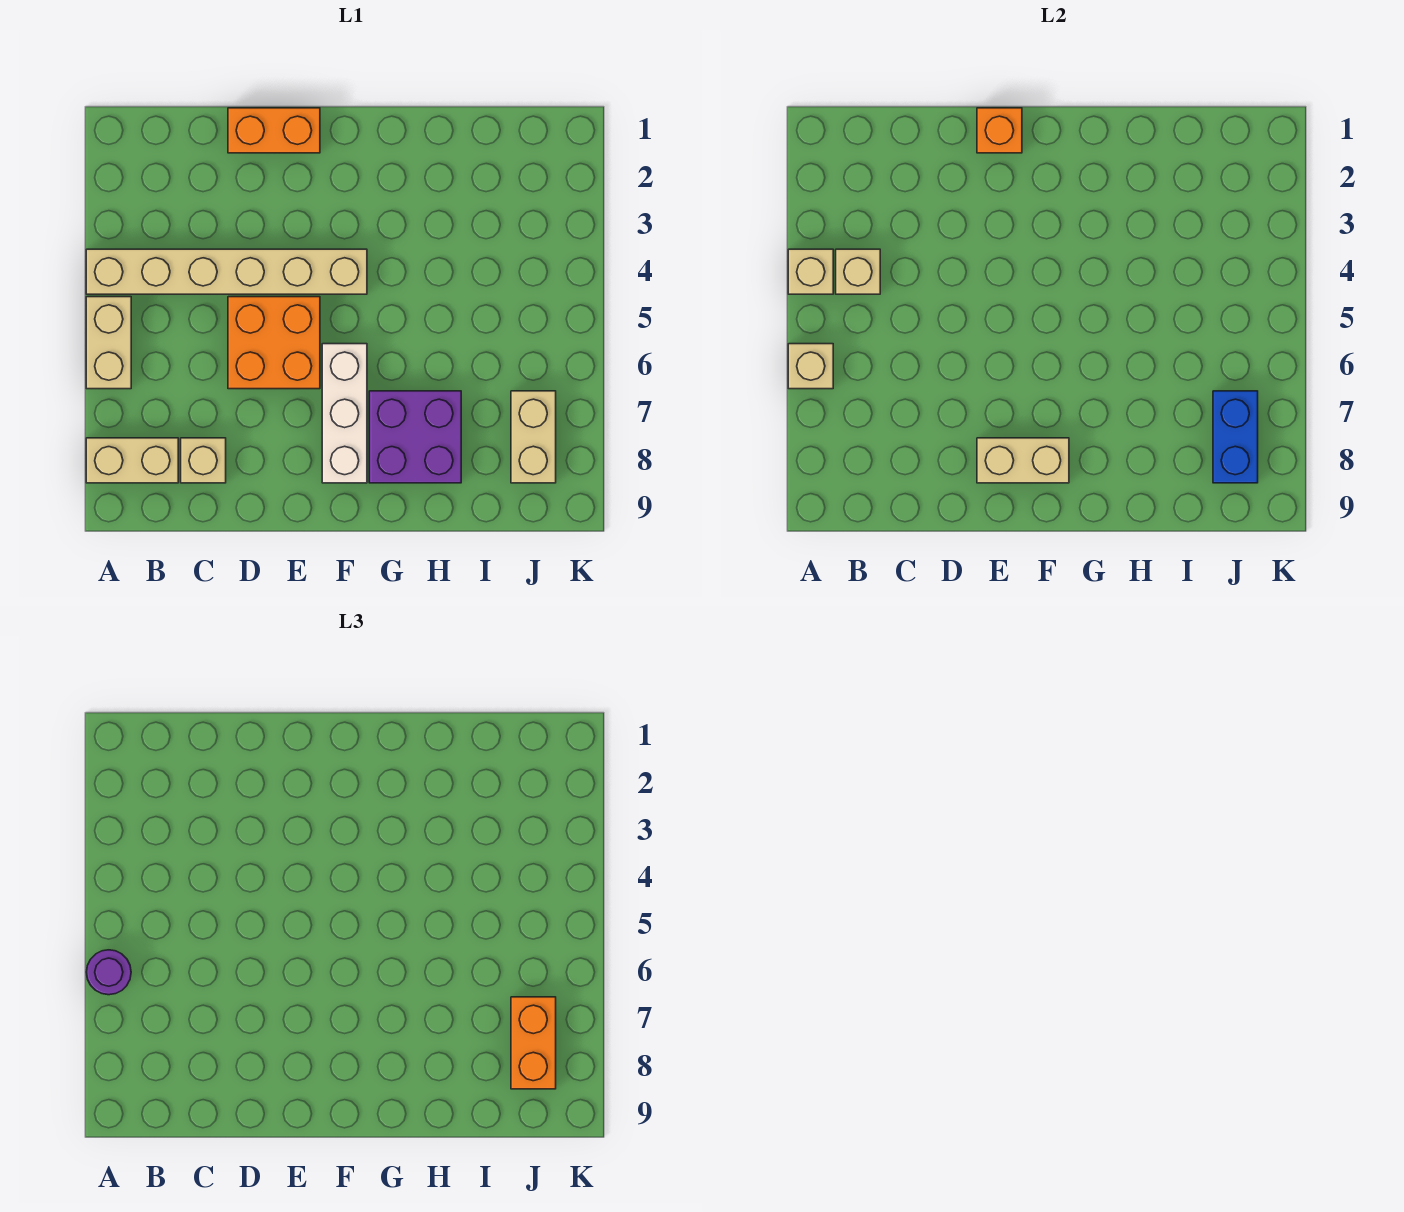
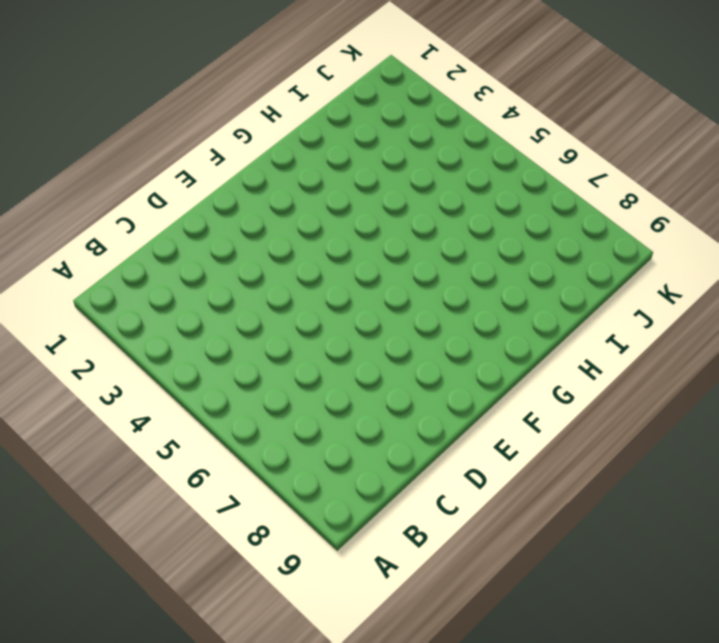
none -> tan brick A4:F4 level 1
none -> tan brick A5:A6 level 1
none -> tan brick A8:B8 level 1

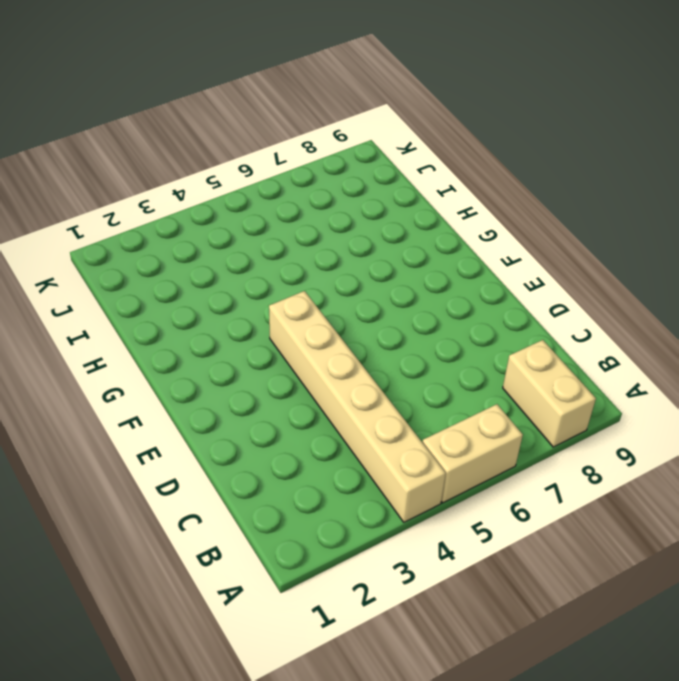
none -> tan brick C8 level 1
none -> orange brick D1:E1 level 1
none -> orange brick D5:E6 level 1

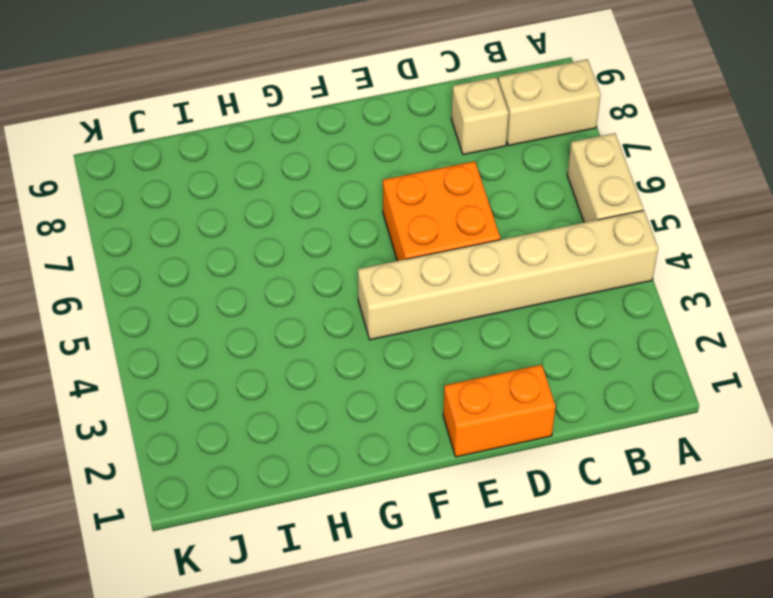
none -> white brick F6:F8 level 1
none -> purple brick G7:H8 level 1
none -> tan brick J7:J8 level 1

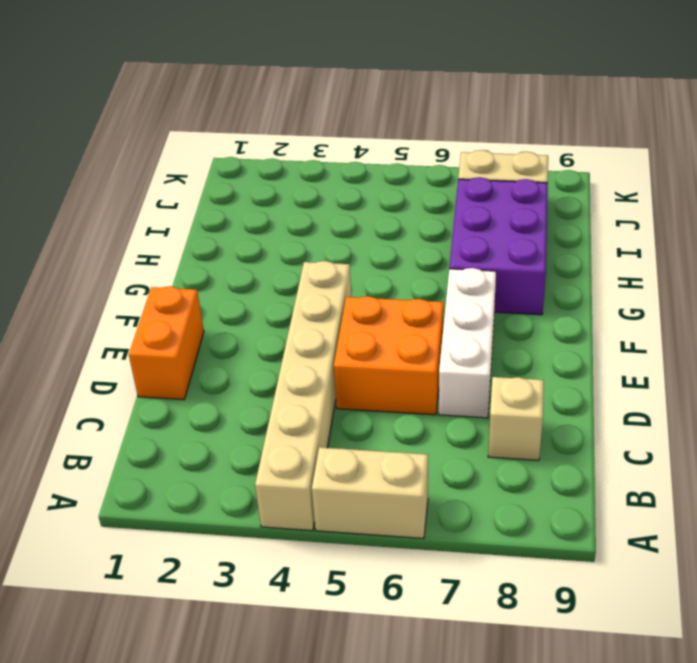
white brick D7:F7 level 1 -> white brick F6:F8 level 1
purple brick G7:I8 level 1 -> purple brick G7:H8 level 1
none -> tan brick A8:B8 level 1
none -> tan brick A4 level 2
none -> tan brick A6 level 2

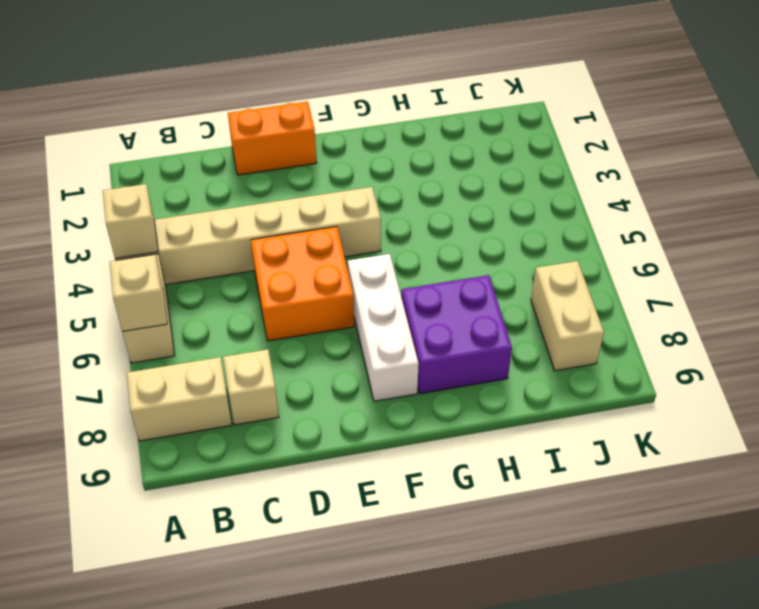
none -> tan brick B4 level 2
none -> orange brick E1 level 2
none -> tan brick E8:F8 level 2

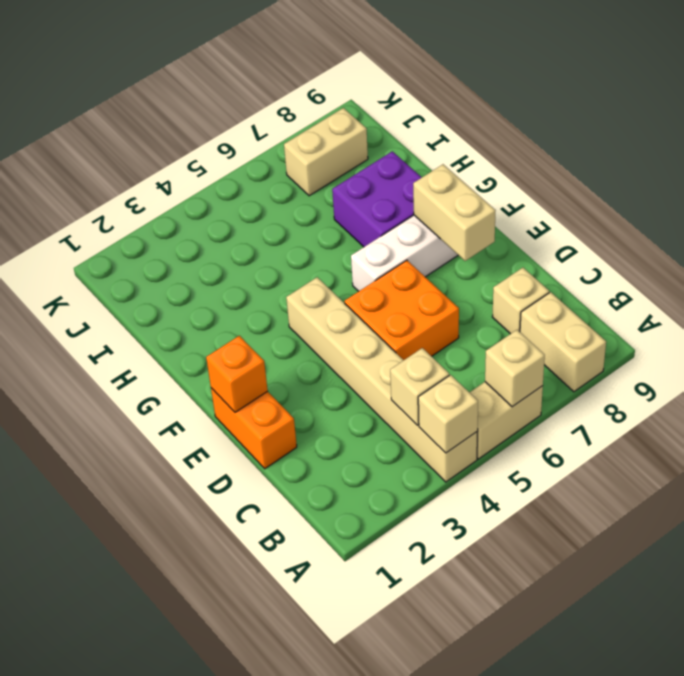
none -> blue brick J7:J8 level 2
none -> purple round brick A6 level 3
none -> orange brick J7:J8 level 3

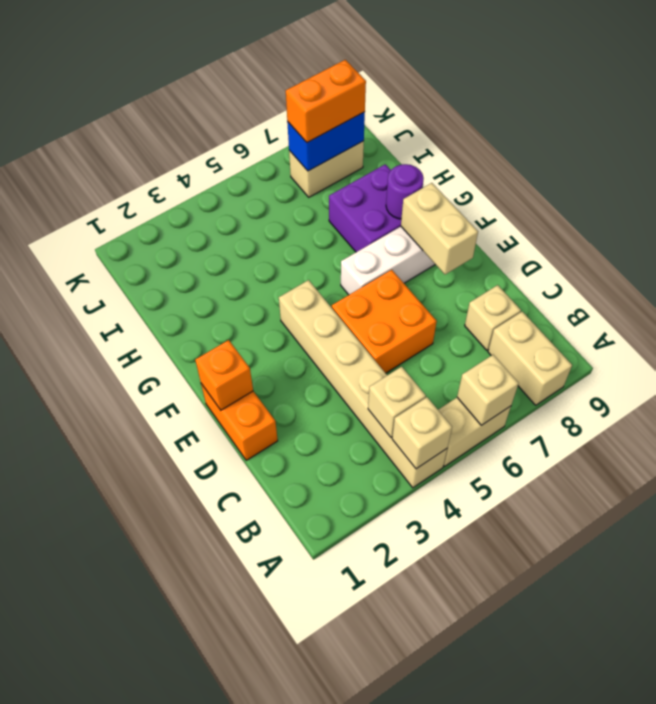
purple round brick G8 level 2 -> purple round brick A6 level 3

